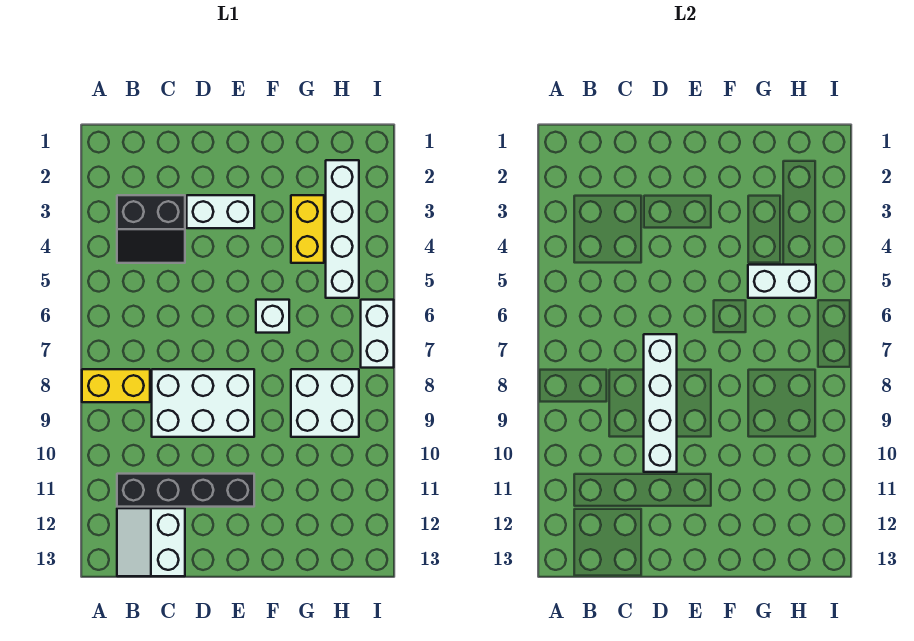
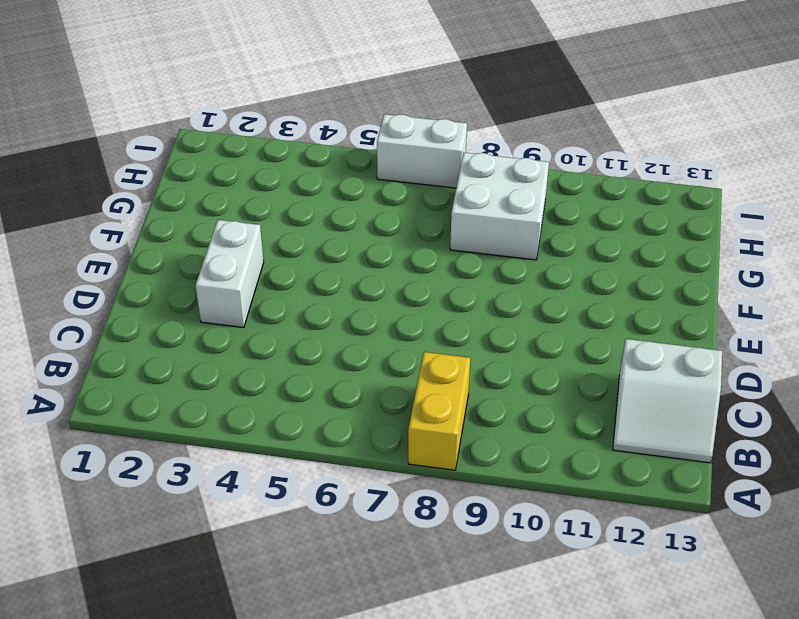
none -> black slope B3:C4 level 1 top 3
none -> black brick B11:E11 level 1
none -> white brick C8:E9 level 1

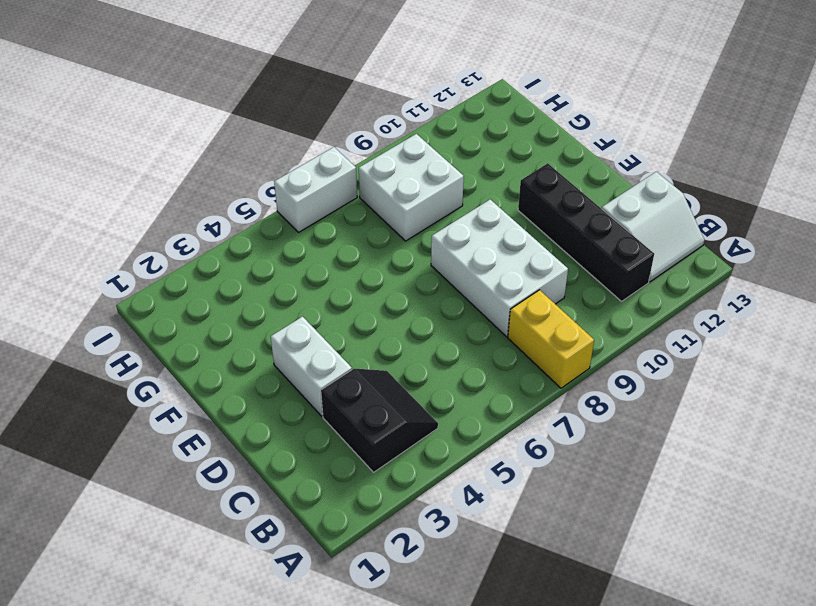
none -> white brick F6 level 1
none -> yellow brick G3:G4 level 1
none -> white brick H2:H5 level 1

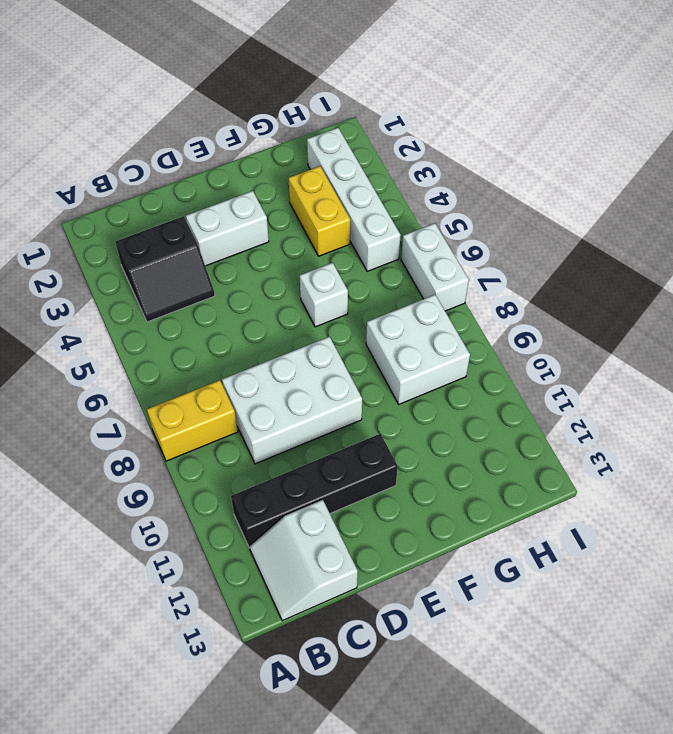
none -> white brick D7:D10 level 2
none -> white brick G5:H5 level 2

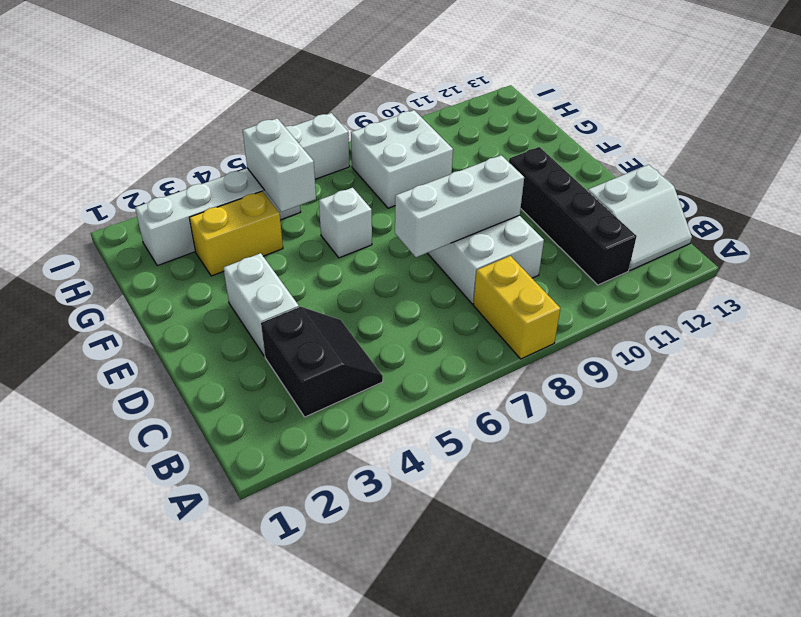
white brick D7:D9 level 2 -> white brick D7:D10 level 2

